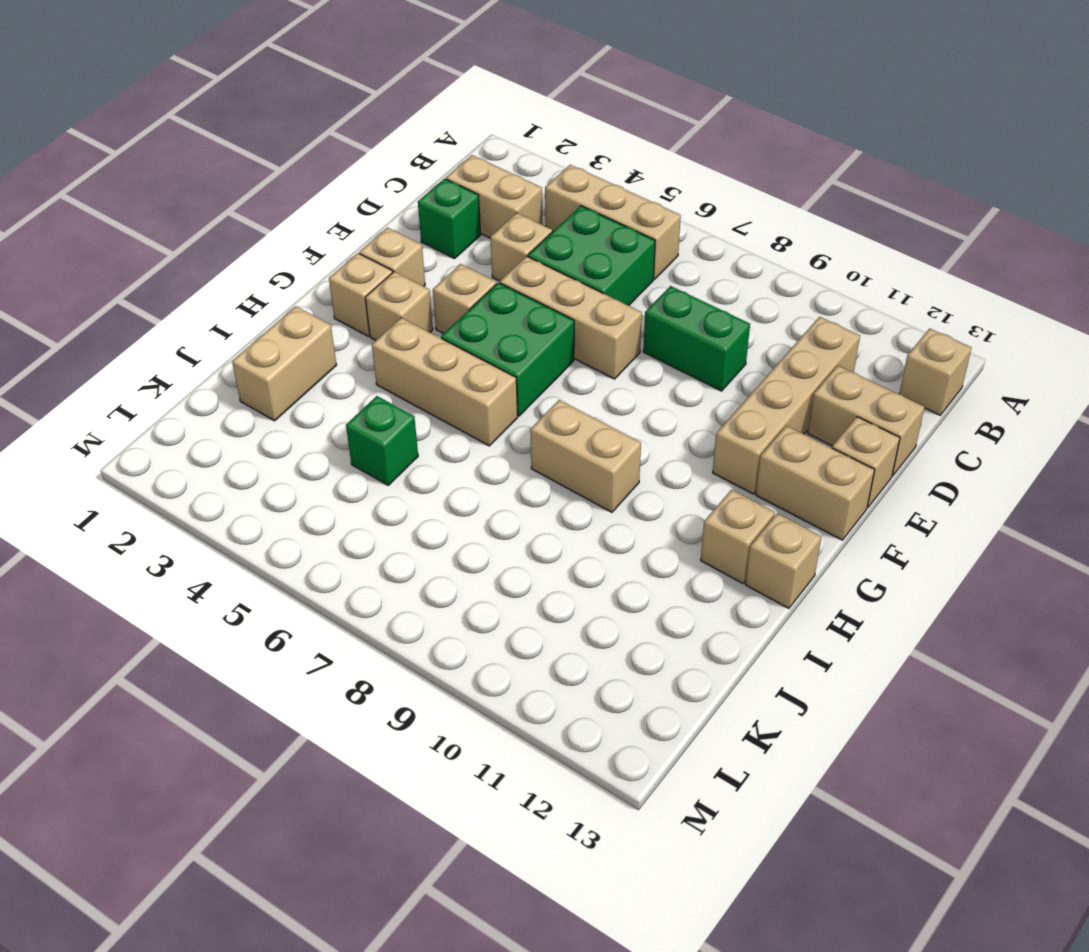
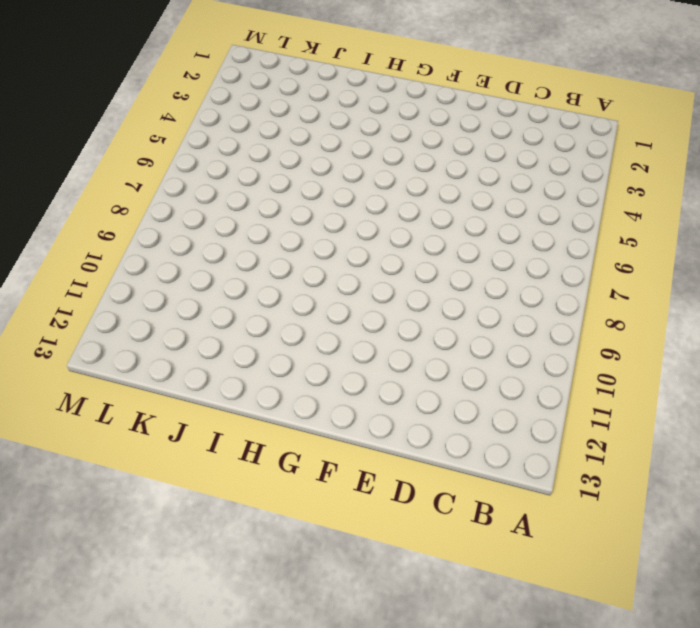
none -> tan brick B4:B6 level 1
none -> tan brick B13 level 1
none -> tan brick C2:C3 level 1

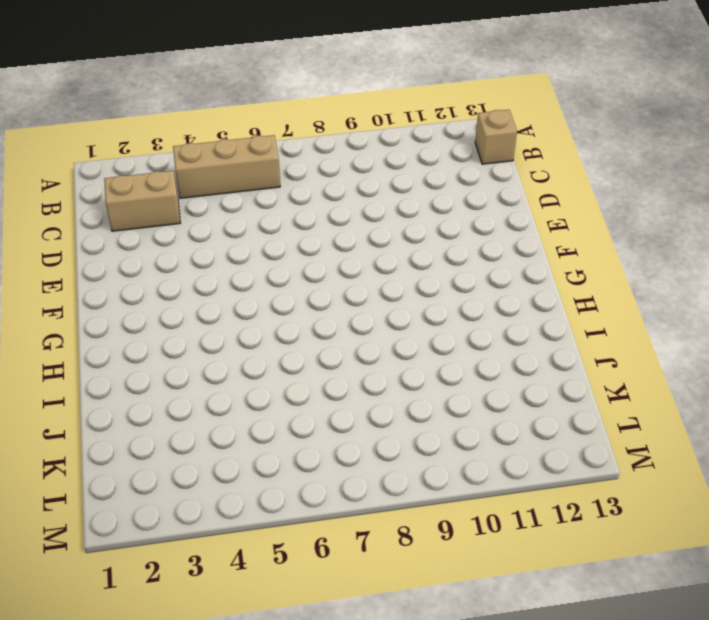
none -> green brick C5:D6 level 1
none -> tan brick C11:F11 level 1
none -> green brick D2 level 1

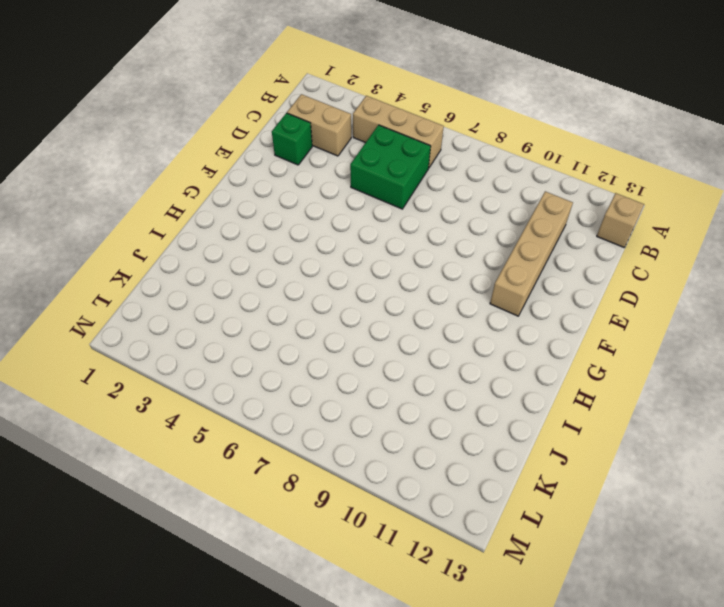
none -> tan brick D4 level 1
none -> green brick D8:D9 level 1
none -> tan brick D12:D13 level 1

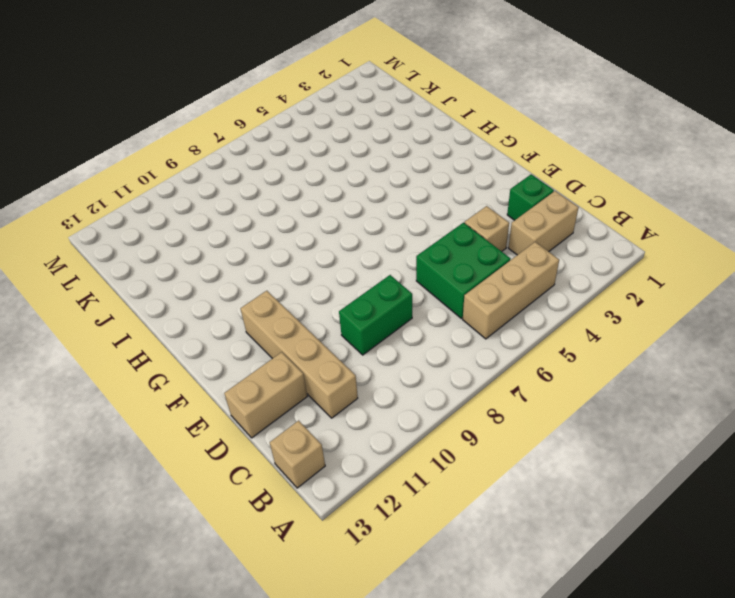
none -> tan brick E5:E7 level 1
none -> tan brick E13 level 1
none -> tan brick F2 level 1

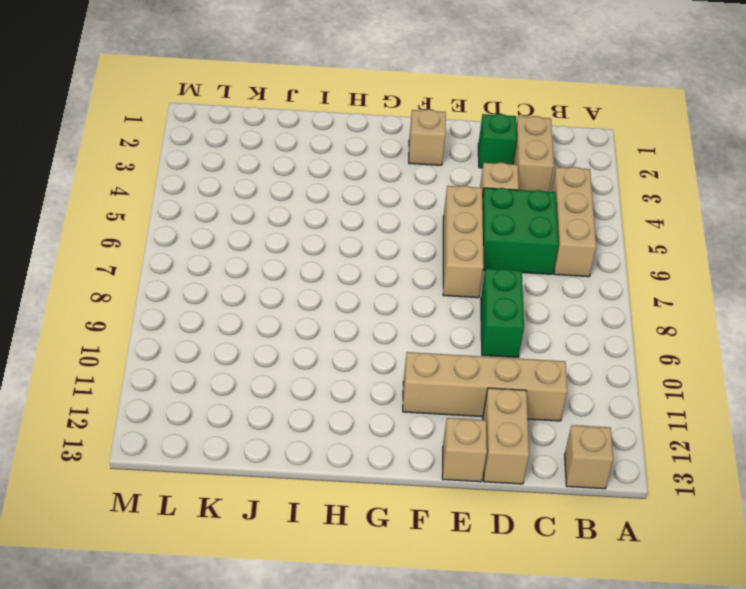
none -> tan brick F4 level 1
none -> green brick F5:G6 level 1
none -> tan brick F12:F13 level 1

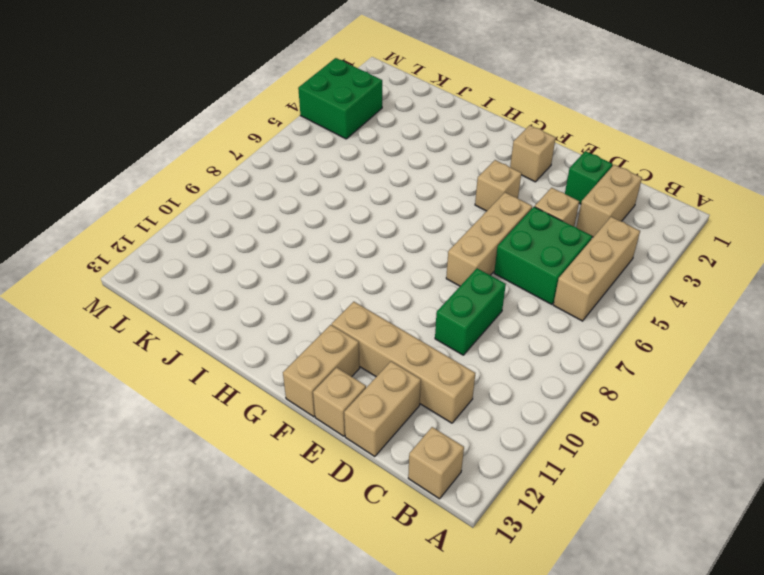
green brick L3:M4 level 1 -> green brick F5:G6 level 1
none -> tan brick G2 level 1
none -> tan brick G3 level 1
none -> tan brick H4:H6 level 1

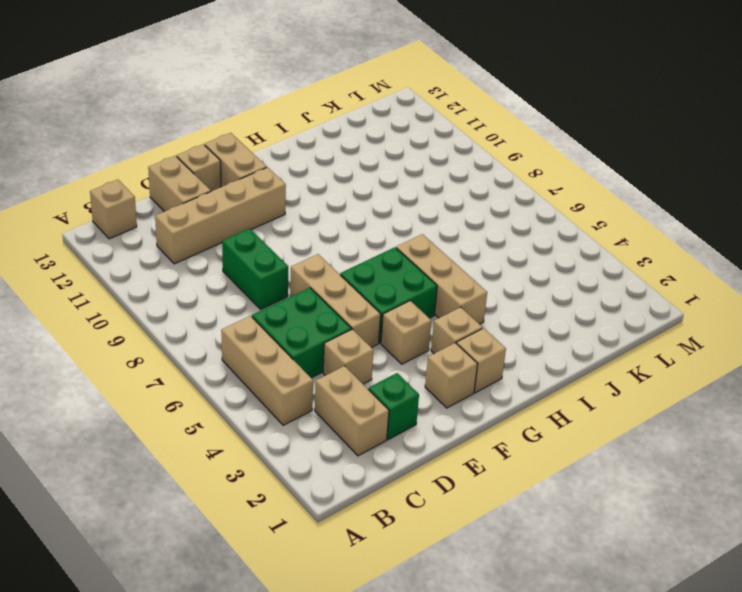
none -> tan brick H8:H9 level 1
none -> tan brick H12 level 1
none -> tan brick H13 level 1

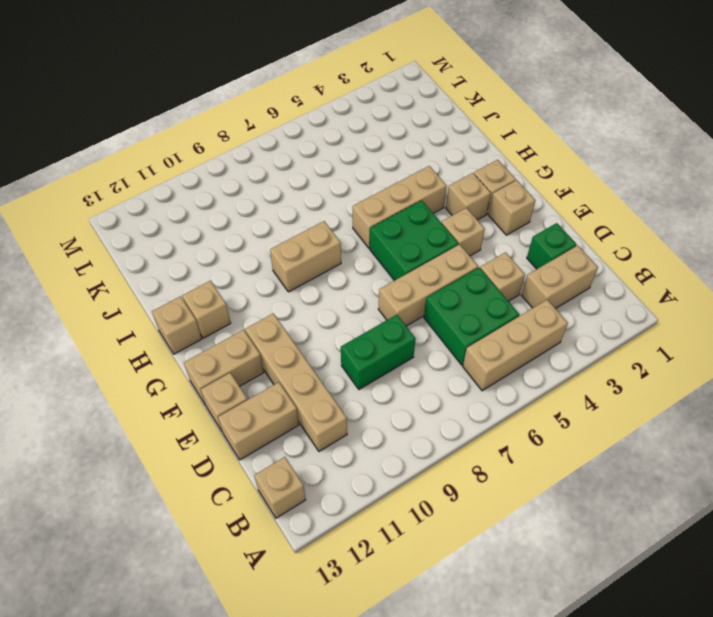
none -> tan brick I2:J2 level 1
none -> green brick J5 level 1

